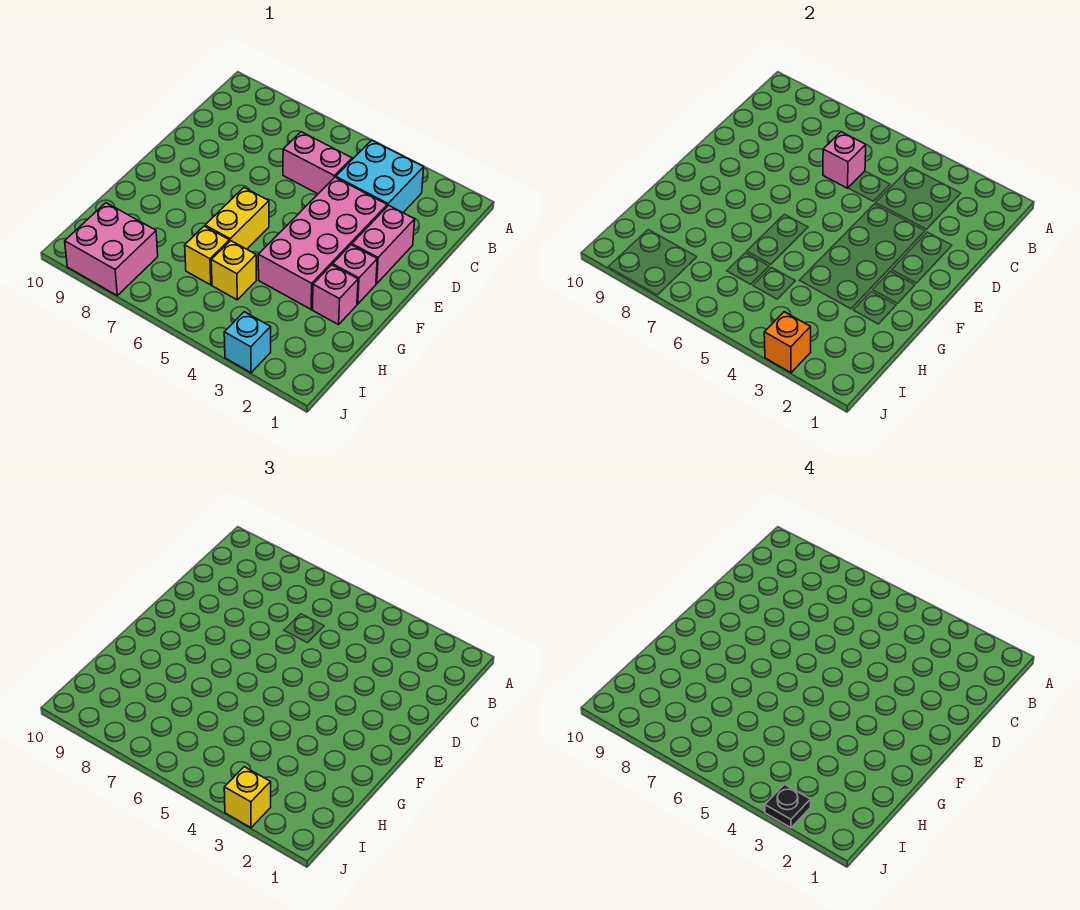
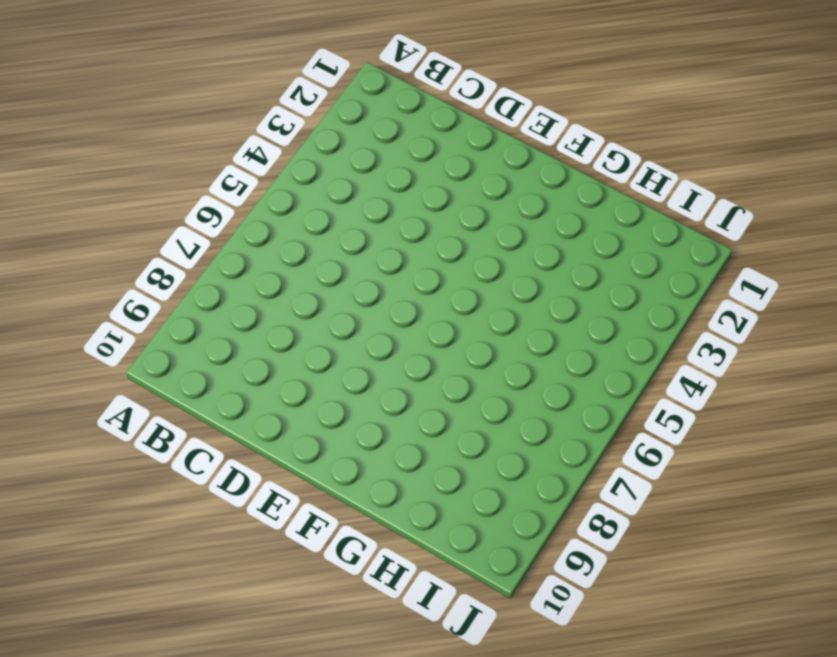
none -> cyan brick B3:C4 level 1
none -> pink brick C5:C6 level 1
none -> pink brick D2:E2 level 1

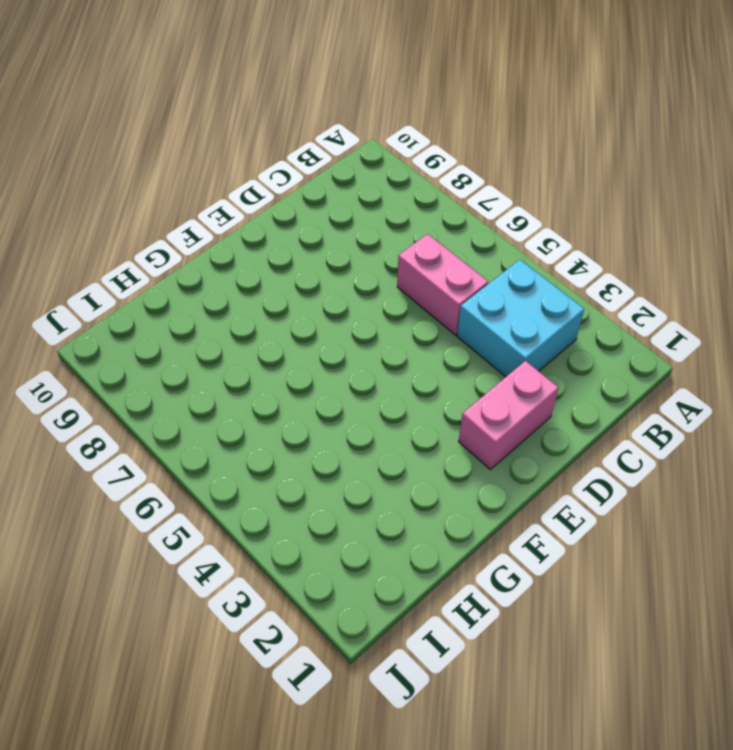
none -> pink brick D3:G4 level 1
none -> pink brick F2 level 1
none -> yellow brick F6:G6 level 1

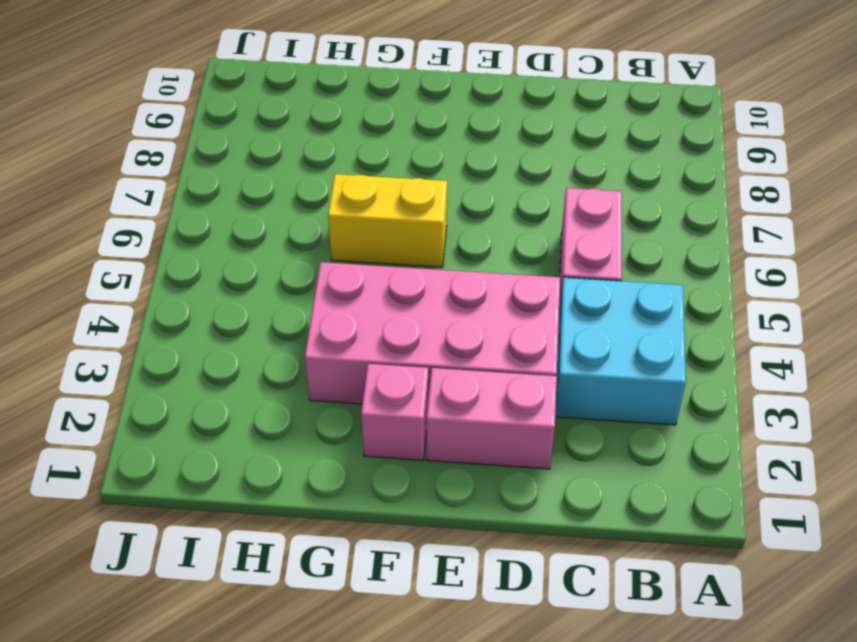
none -> pink brick G2 level 1
none -> yellow brick H5 level 1
none -> yellow brick H6 level 1

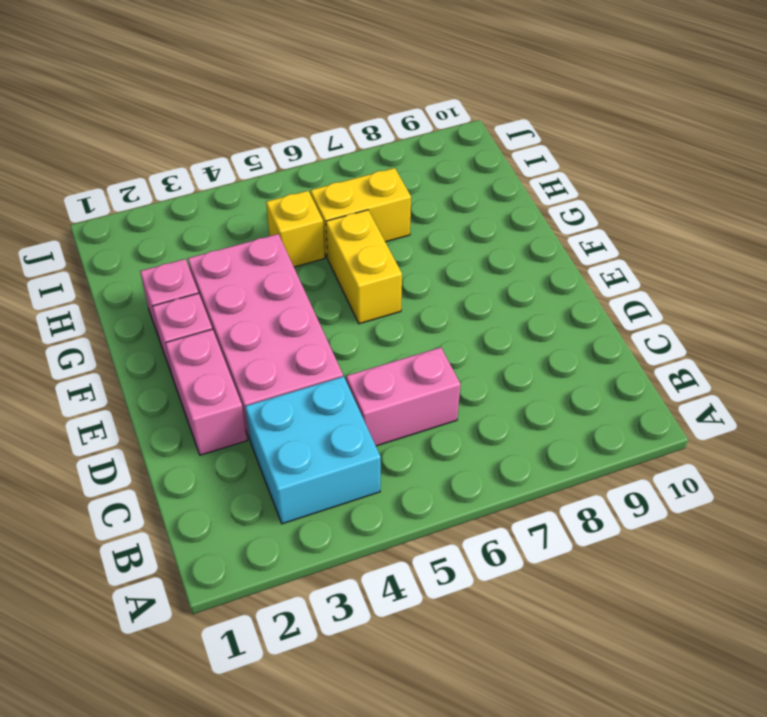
yellow brick H6:H7 level 1 -> yellow brick H6 level 1
none -> pink brick I8:J9 level 1
none -> cyan brick J3 level 1
none -> pink brick C6 level 2

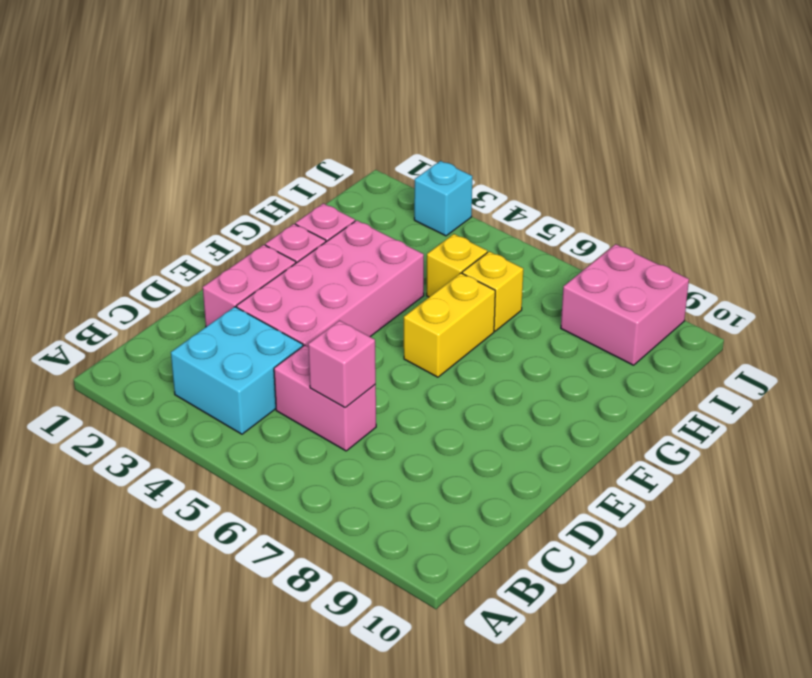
none -> orange brick J3 level 2
none -> yellow brick J3 level 3
none -> black plate J3 level 4

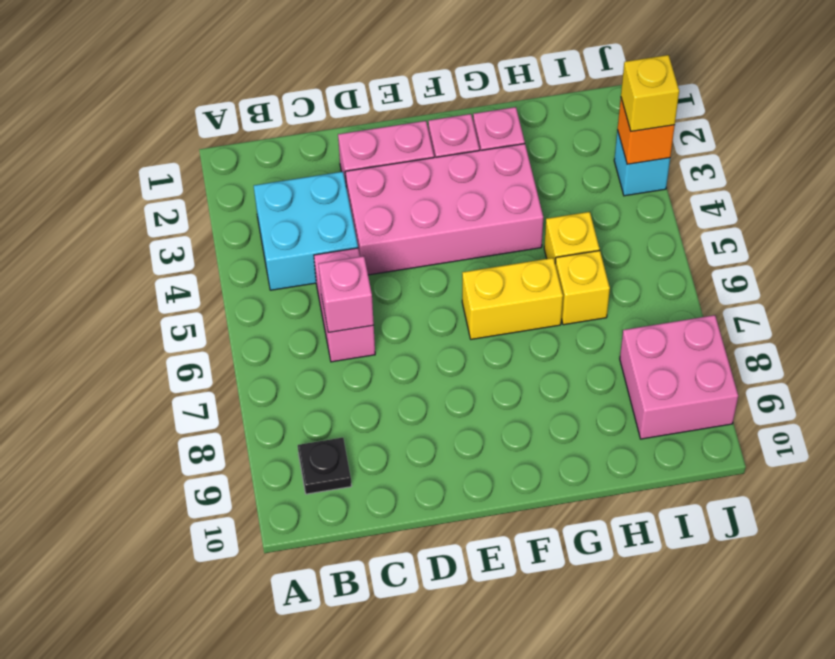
black plate B9 level 1 -> black plate J3 level 4

